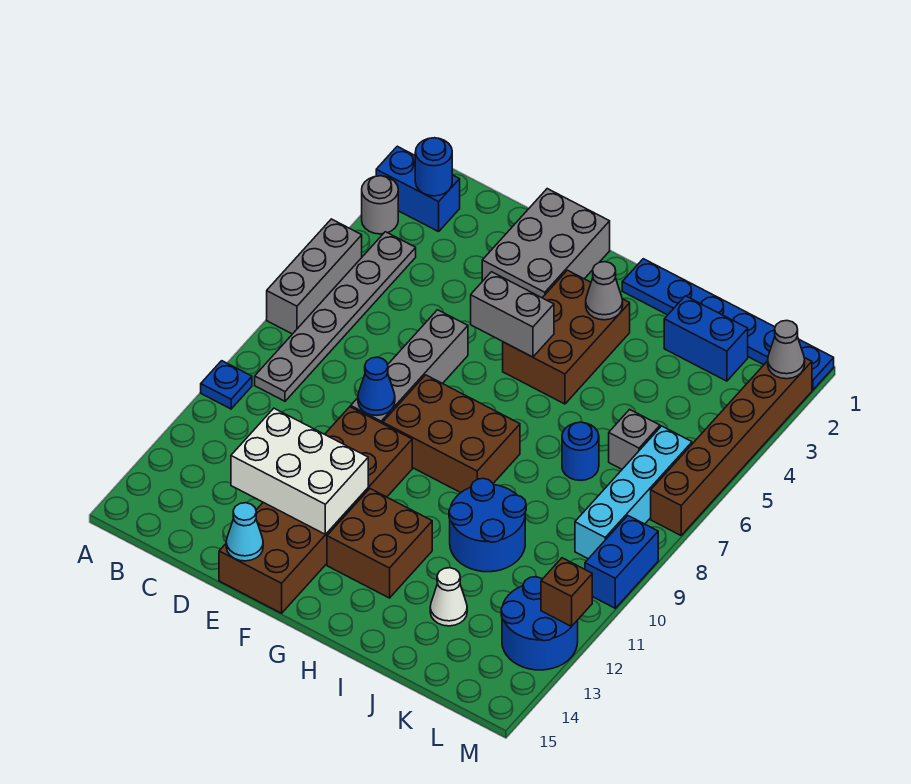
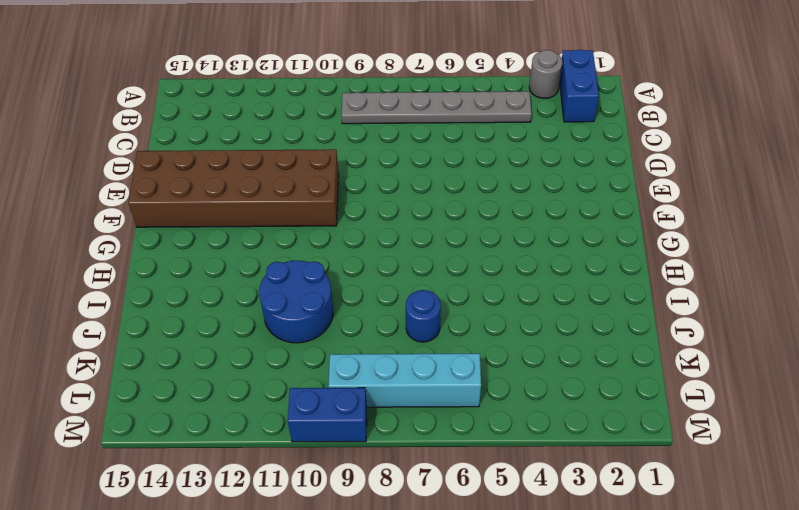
none -> grey brick A5:A7 level 1
none -> blue plate A10 level 1
none -> grey brick E1:F3 level 1

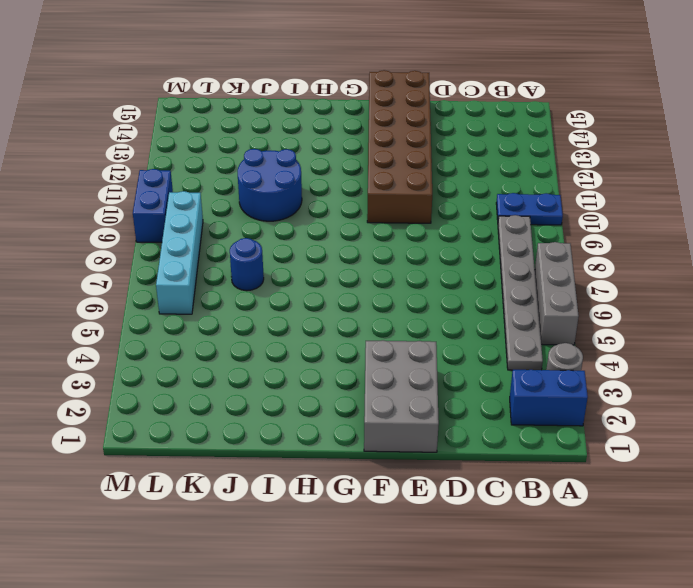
blue plate A10:B10 level 1 -> blue plate A10 level 1
none -> grey brick E6:E9 level 1
none -> brown brick F8:H9 level 1
none -> brown brick G3:H5 level 1

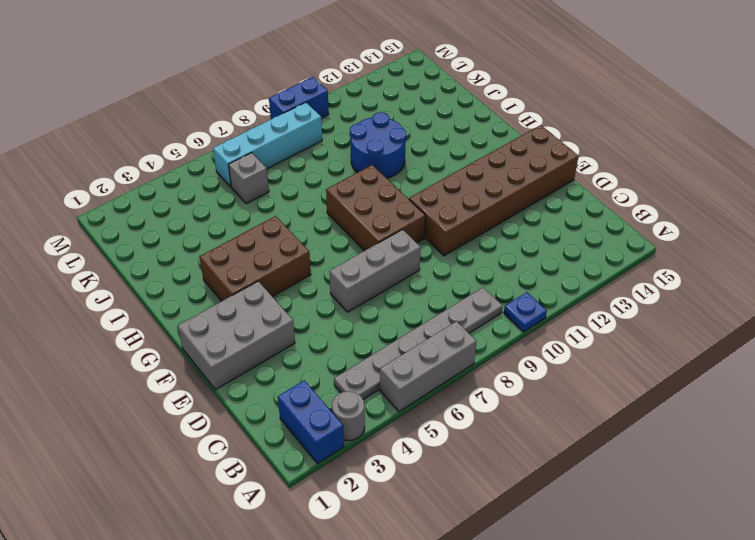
grey brick E6:E8 level 1 -> grey brick E6:E9 level 1
none -> brown brick G12:H13 level 1
none -> blue plate H1:M1 level 1
none -> blue brick J2:K2 level 1

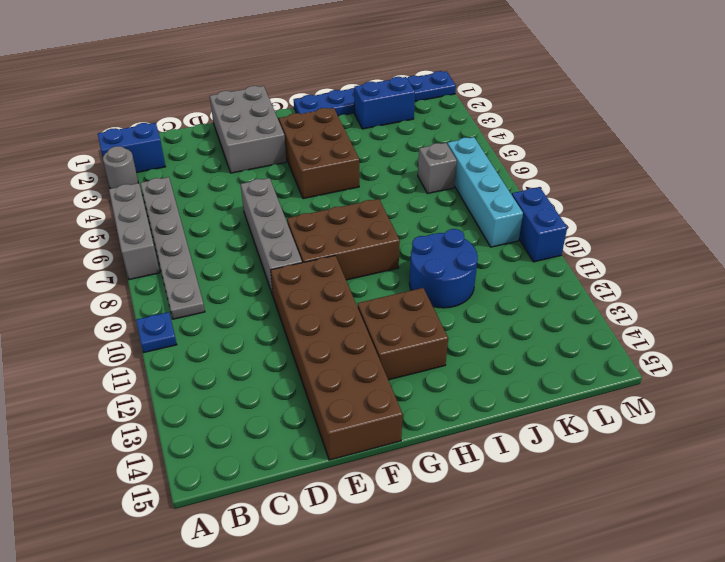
none -> blue round brick J7 level 1
none -> white cone J13 level 1
none -> blue round brick L12:M13 level 1

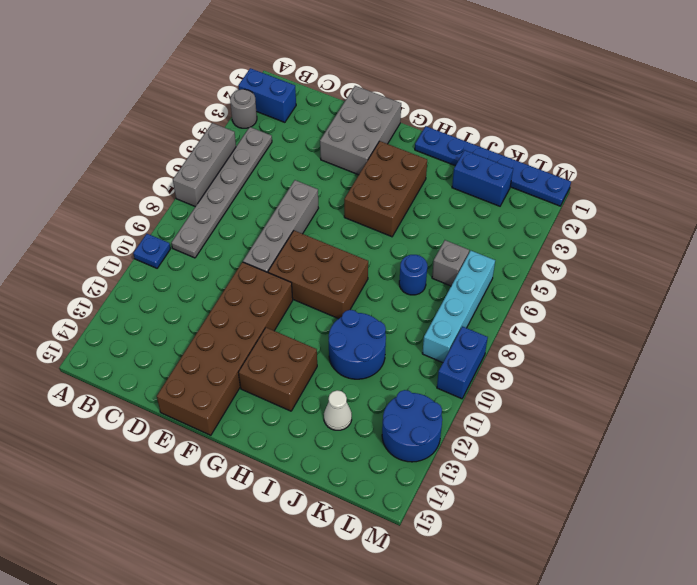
none -> brown brick M2:M7 level 1
none -> blue round brick B2 level 2
none -> white brick D12:F13 level 2

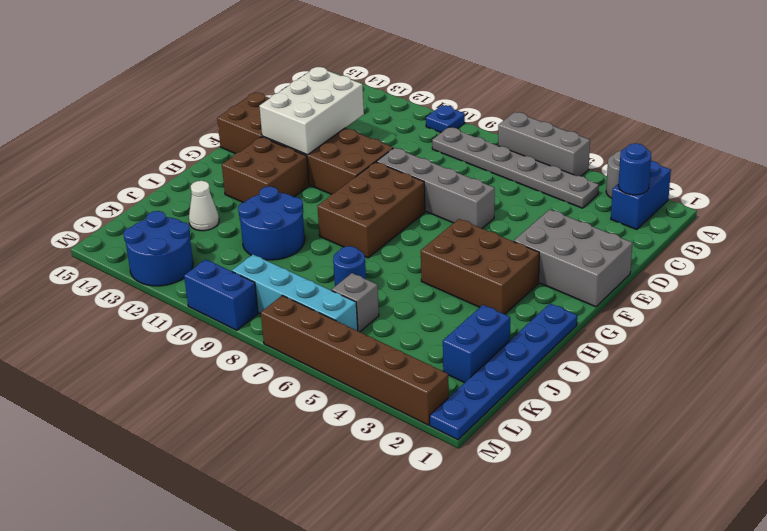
none -> blue cone E9 level 2
none -> cyan cone E15 level 2
none -> grey brick F5:G5 level 2

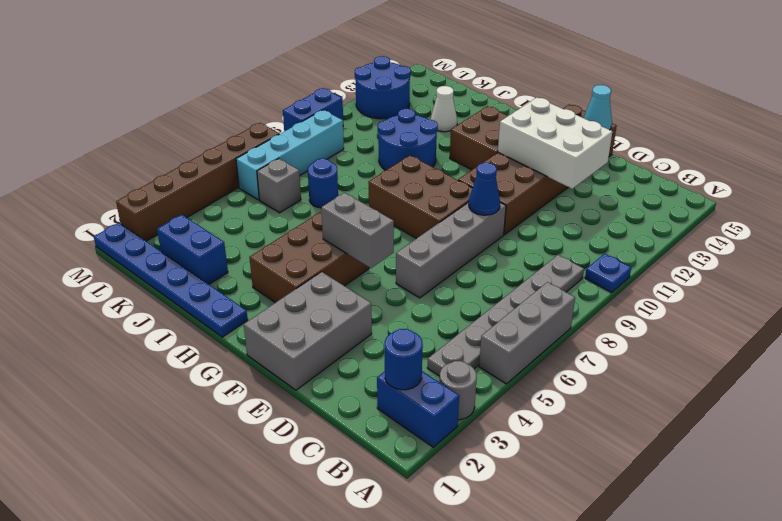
none -> grey cone H3 level 2
none -> grey cone M2 level 2
none -> brown brick M12 level 2

